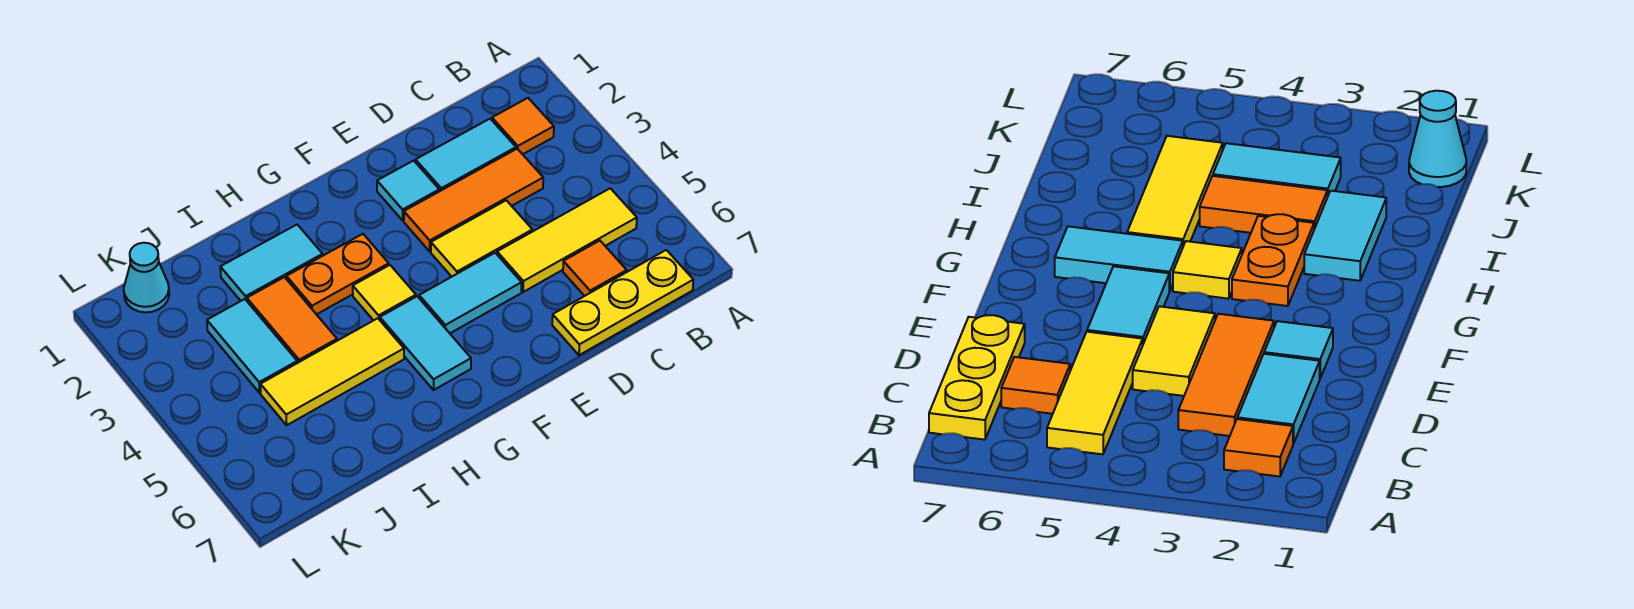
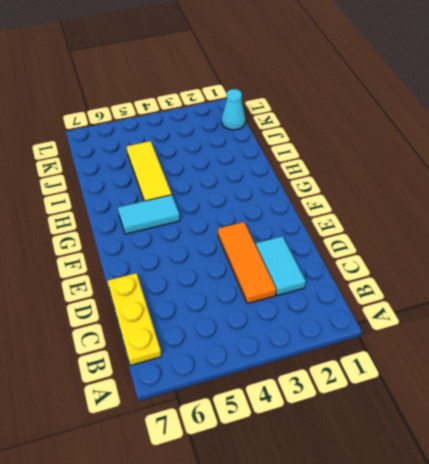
none -> orange tile B2 level 1
none -> yellow tile B5:D5 level 1
none -> orange tile C6 level 1

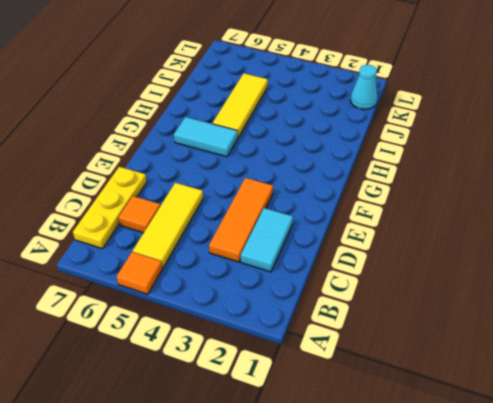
orange tile A5 level 1 -> orange tile B2 level 1
none -> yellow tile D4:E4 level 1
none -> cyan tile E2 level 1
none -> cyan tile E5:F5 level 1

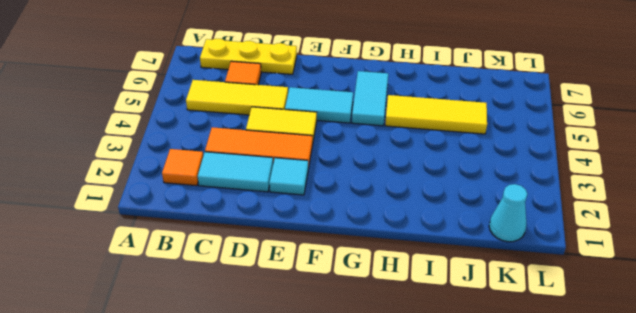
none -> orange plate G3:H3 level 1
none -> yellow tile G4 level 1
none -> cyan tile H2:I2 level 1

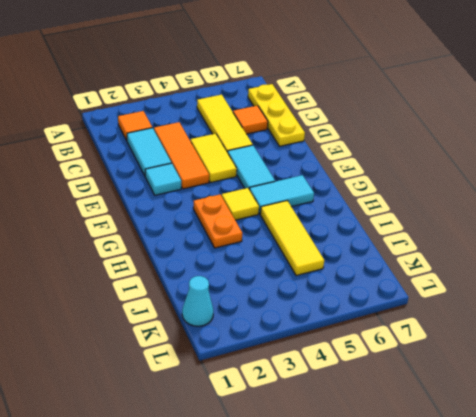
none -> cyan tile H2:I2 level 1
none -> orange tile I3:I4 level 1
none -> cyan tile J3:J4 level 1

